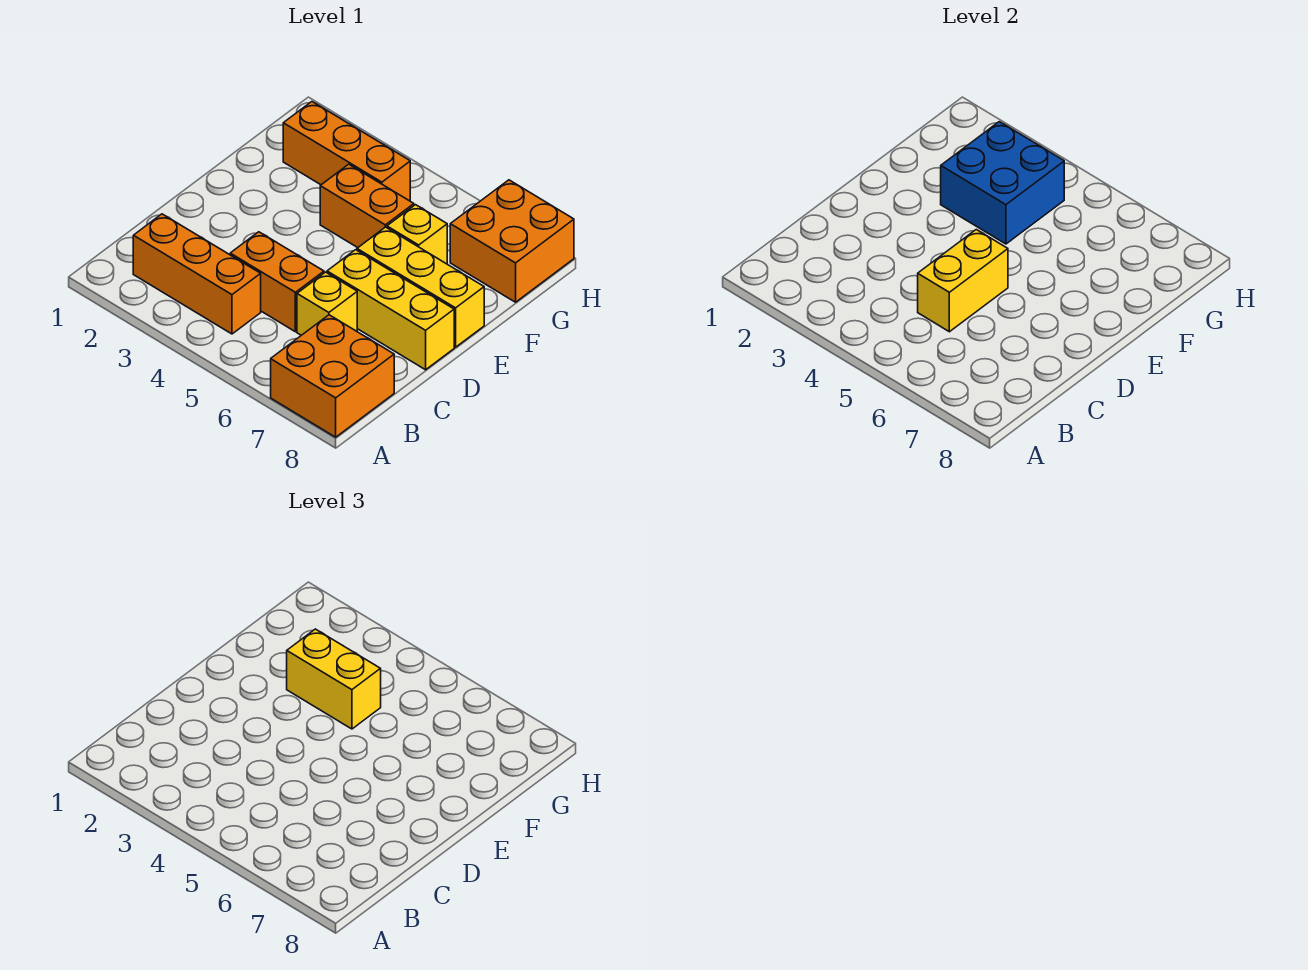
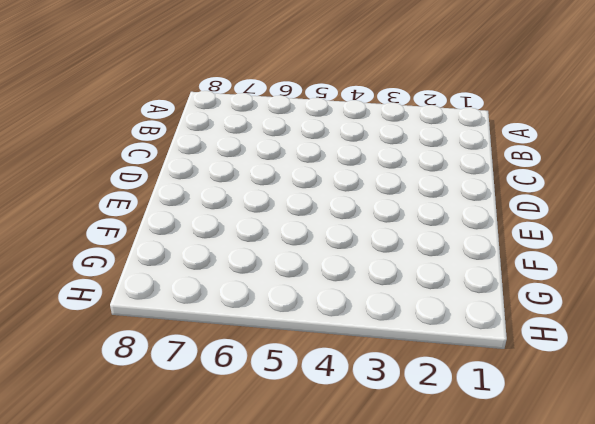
none -> orange brick A7:B8 level 1
none -> orange brick B2:B4 level 1
none -> orange brick C4:C5 level 1

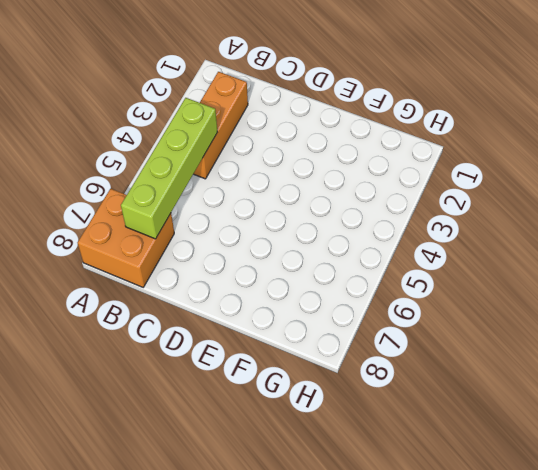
lime brick B4:B7 level 2 -> none
none -> orange brick C4:C5 level 1
none -> yellow brick C6 level 1
none -> yellow brick D6:D8 level 1

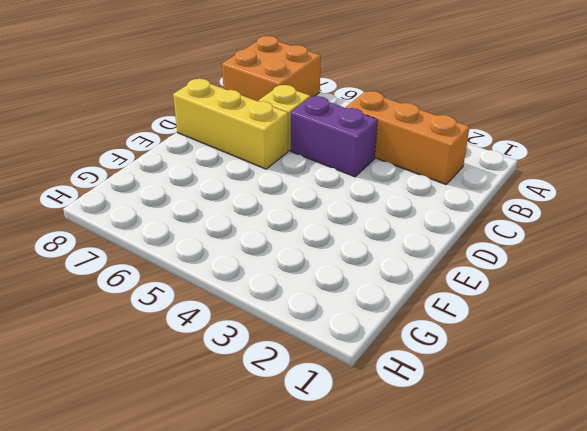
purple brick C4:C5 level 1 -> orange brick C4:C5 level 1
none -> yellow brick E6:E8 level 1
none -> orange brick F4:F5 level 1
none -> yellow brick F6 level 1

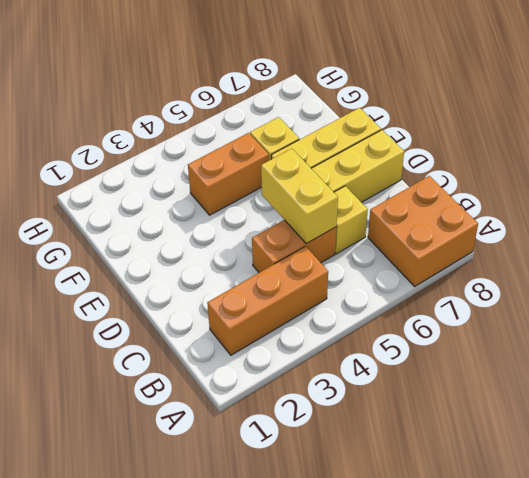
none -> orange brick G2:G4 level 1
none -> orange brick G7:H8 level 1
none -> blue brick F3:G4 level 2

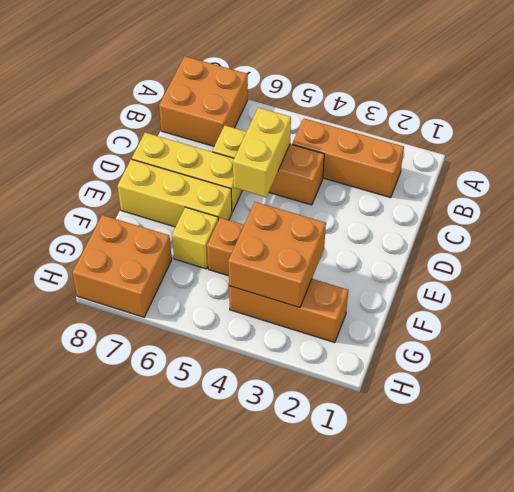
orange brick F3:G4 level 2 -> blue brick F3:G4 level 2
none -> yellow brick F3:F4 level 3

